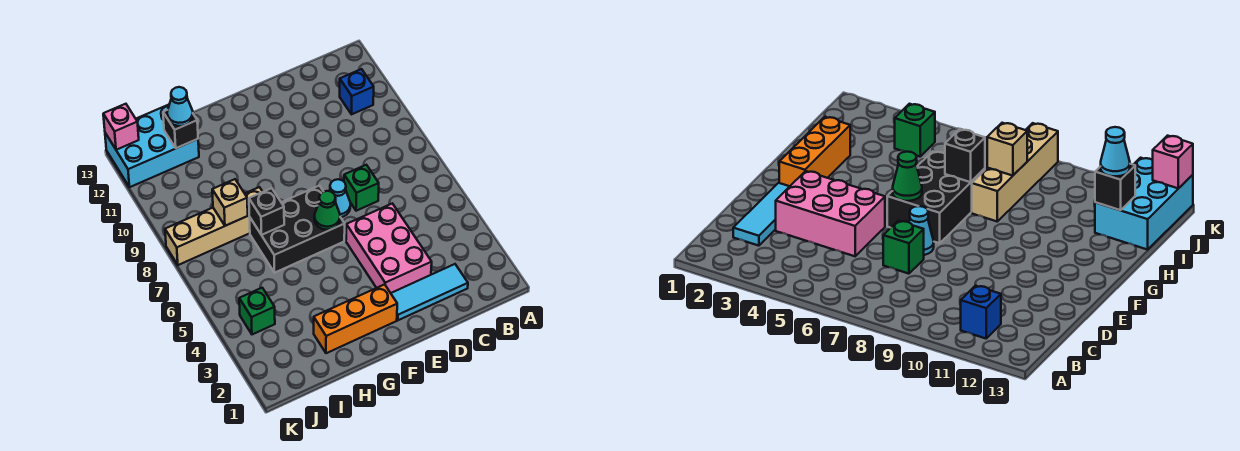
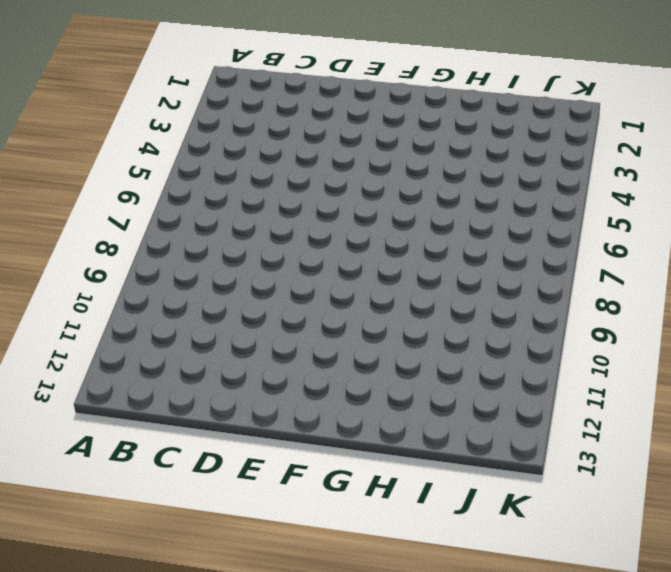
none -> blue brick B11 level 1
none -> cyan tile C2:E2 level 1
none -> pink brick D3:E5 level 1

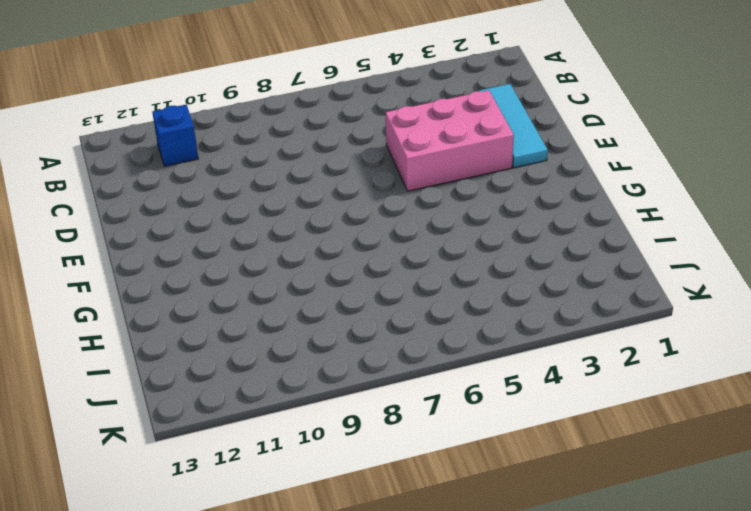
none -> green brick D7 level 1
none -> cyan cone E7 level 1
none -> orange brick F2:H2 level 1

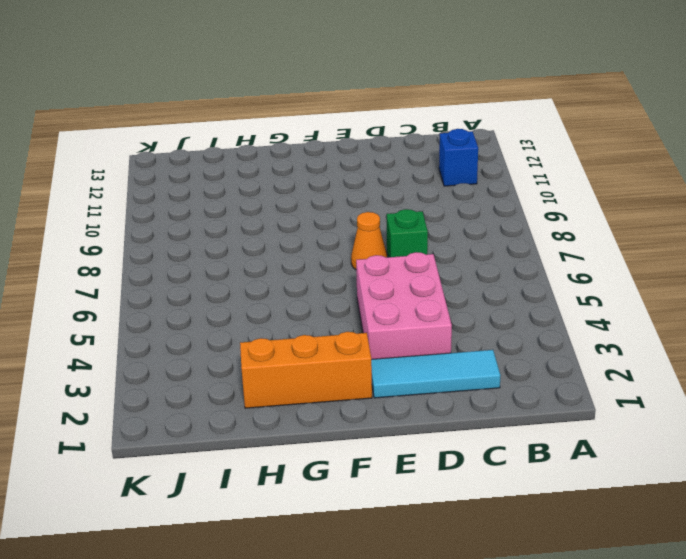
orange cone E7 level 1 -> cyan cone E7 level 1
none -> black brick F6:H7 level 1
none -> tan brick H8:K8 level 1
none -> cyan brick I12:K13 level 1

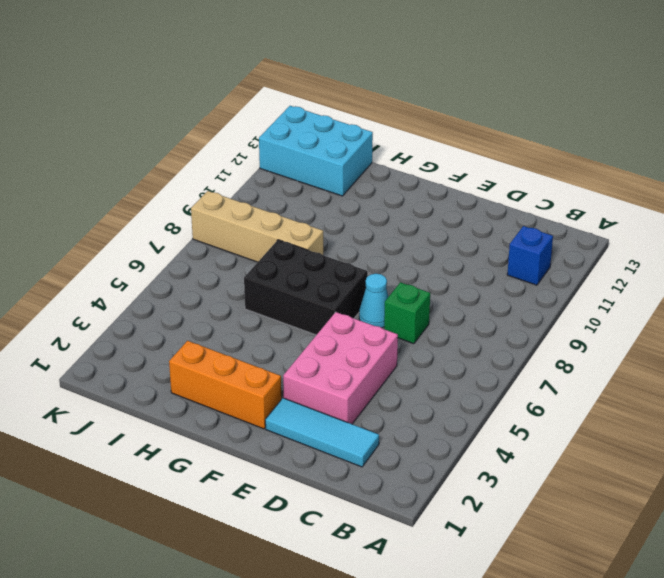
none -> green brick J4 level 1
none -> green cone F6 level 2
none -> black brick H7 level 2

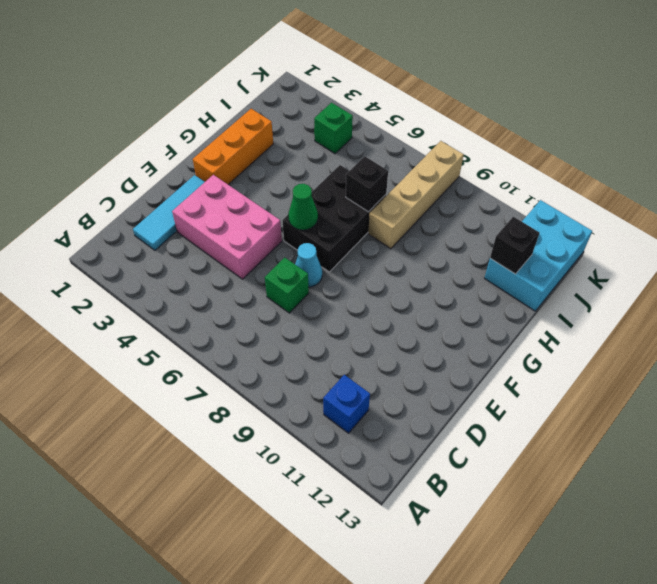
none -> tan brick I8 level 2
none -> pink brick K13 level 2
none -> cyan cone I12 level 3

